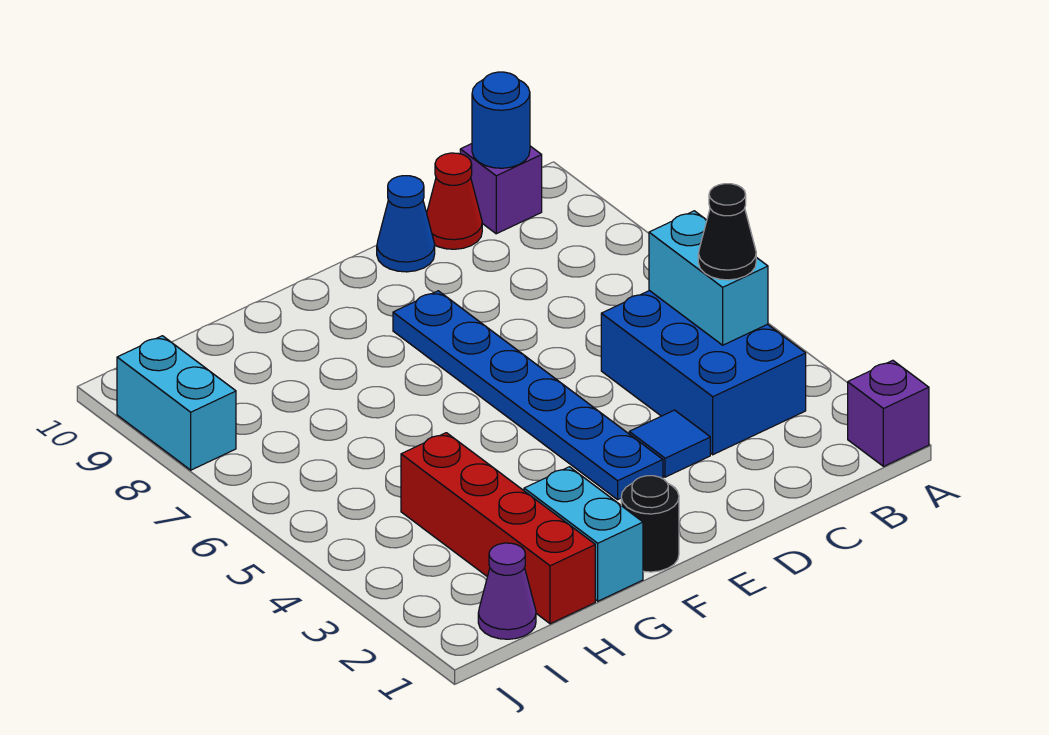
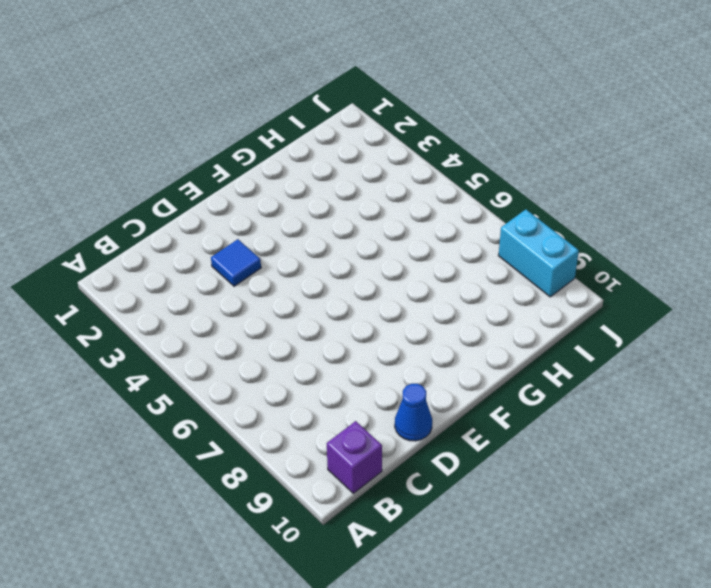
none -> purple brick A1 level 1
none -> blue brick B3:C5 level 1
none -> red cone C10 level 1

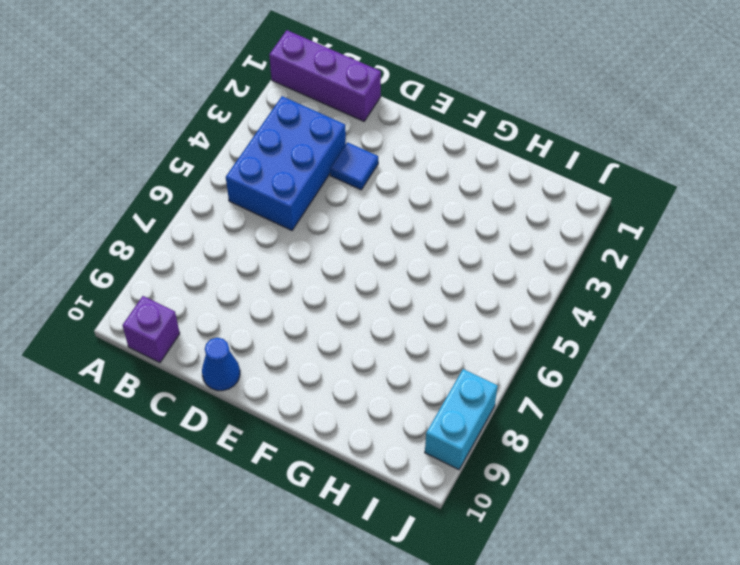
purple brick A1:C1 level 1 -> purple brick A1 level 1
none -> red cone C10 level 1
none -> blue plate E3:E8 level 1
none -> black round brick F1 level 1

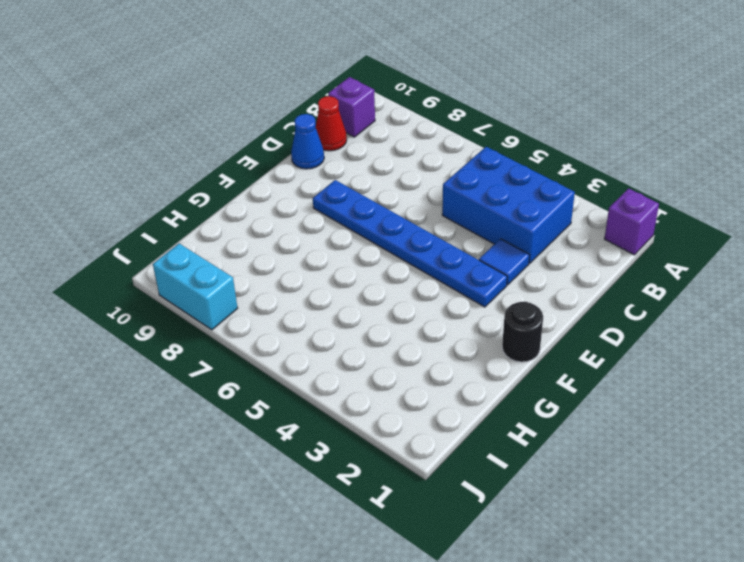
none -> cyan brick G1:G2 level 1
none -> red brick H1:H4 level 1
none -> purple cone I1 level 1

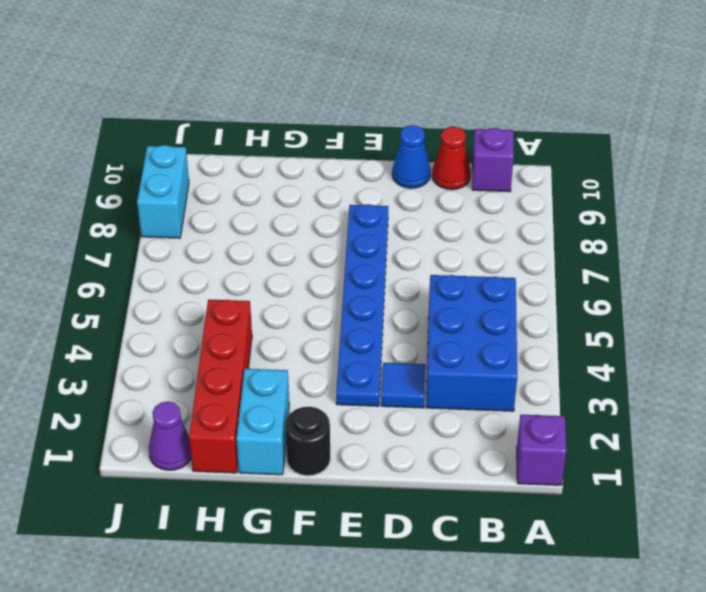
none -> cyan brick B4:B5 level 2
none -> blue round brick B10 level 2
none -> black cone B4 level 3

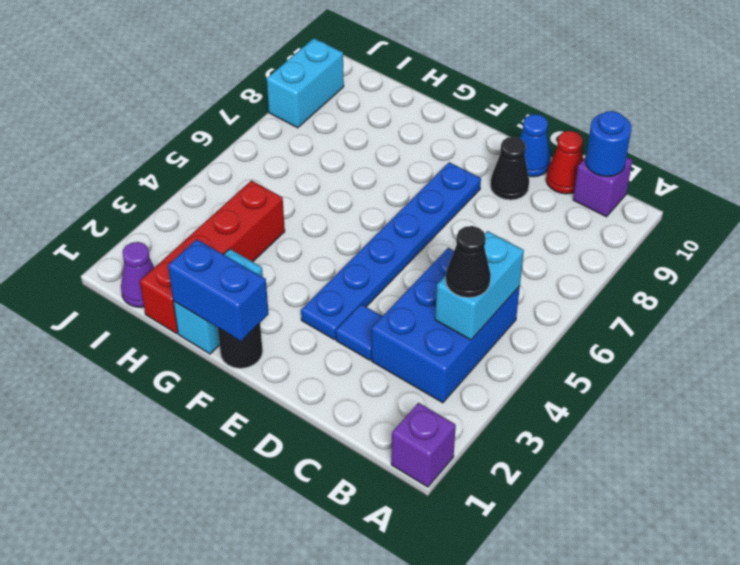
black cone D9 level 1 -> none
blue brick F1:G1 level 2 -> none

